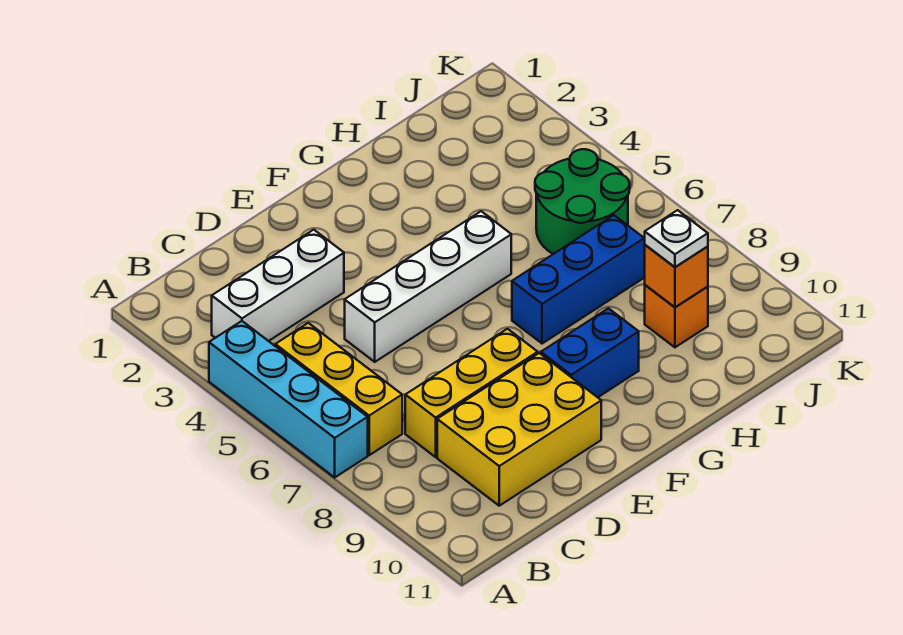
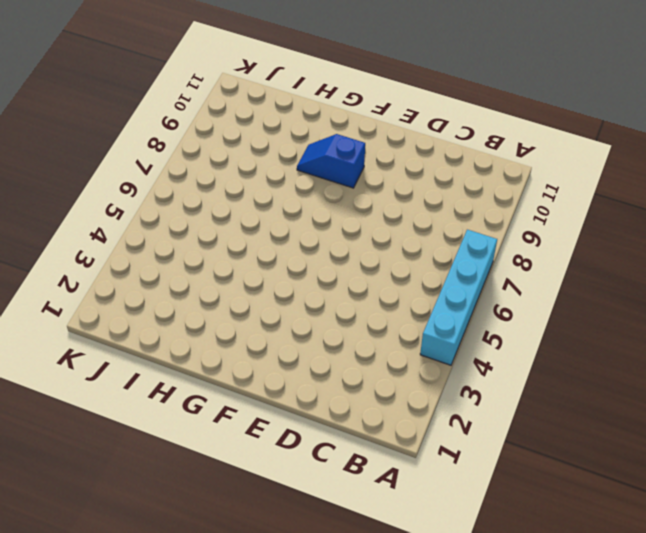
blue slope F9:G9 level 1 top F -> blue brick F9:G9 level 1
none -> white brick B3:D3 level 1
none -> yellow brick B5:B7 level 1
none -> yellow brick C8:E8 level 1

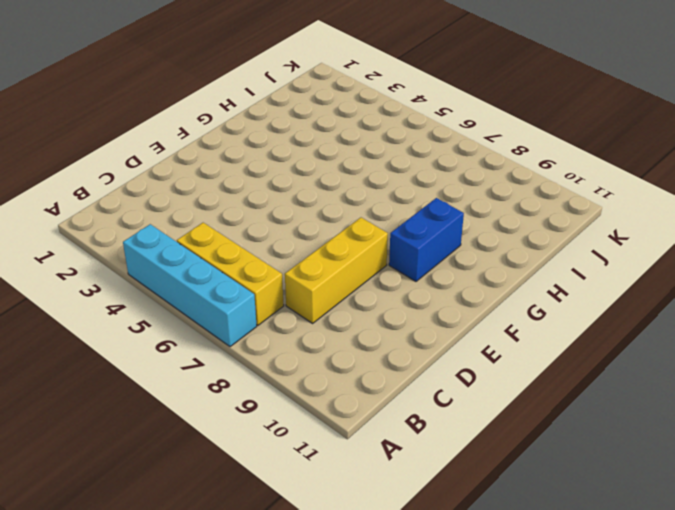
none -> white brick B3:D3 level 1
none -> yellow brick C9:E10 level 1
none -> white brick D5:G5 level 1

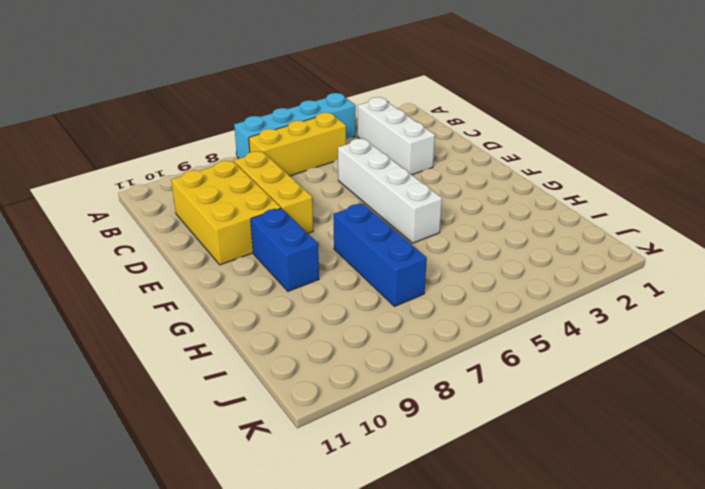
none -> green round brick I5:J6 level 1
none -> orange brick I9 level 1
none -> orange brick I9 level 2

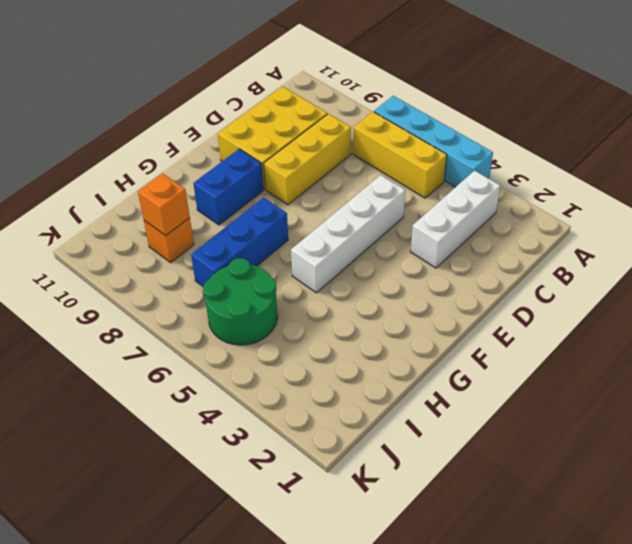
none -> white plate I9 level 3

